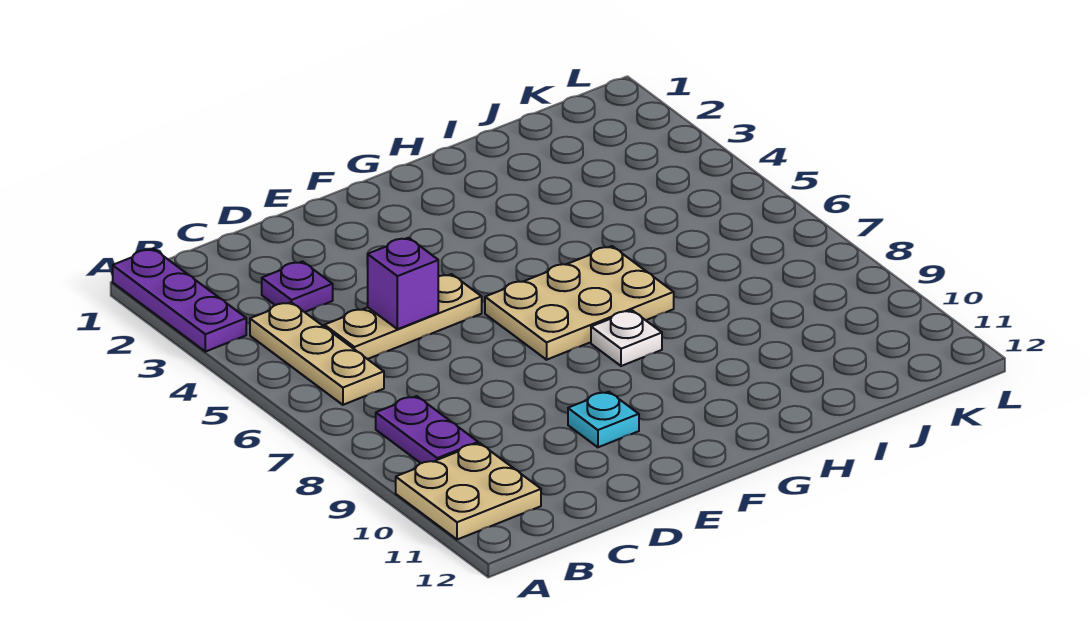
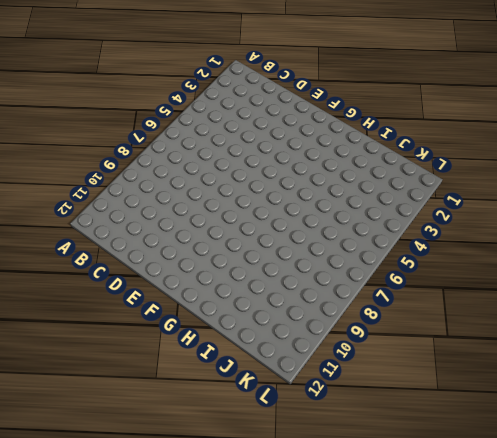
none -> purple plate A1:A3 level 1
none -> tan plate A10:B11 level 1

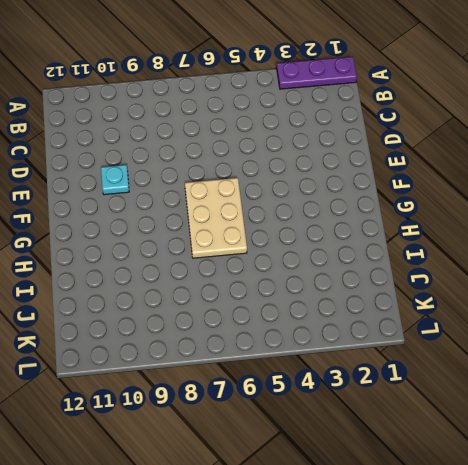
none -> tan plate A10:B11 level 1
none -> tan plate B4:B6 level 1

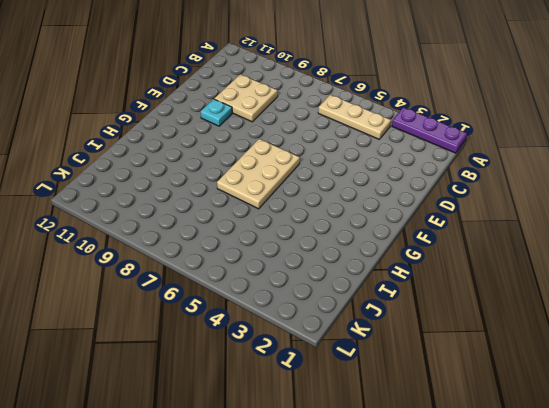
tan plate C9:D10 level 1 -> tan plate A10:B11 level 1
none -> purple plate B8:B9 level 1
none -> purple plate C3 level 1

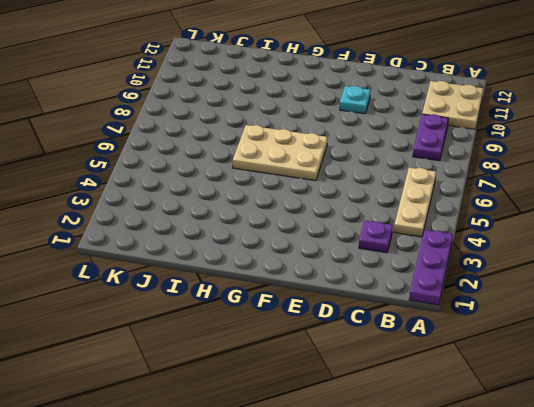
none -> tan plate C5:E5 level 1
none -> white plate G8 level 1

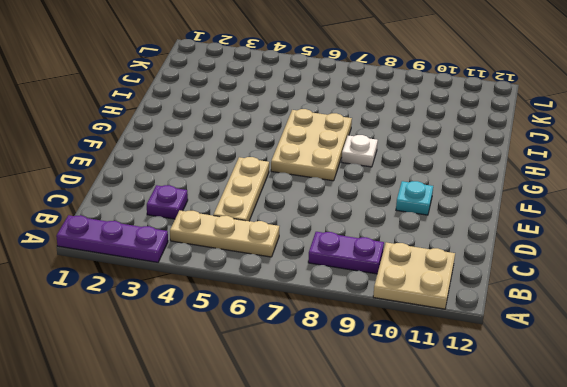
none -> purple brick D5 level 2

